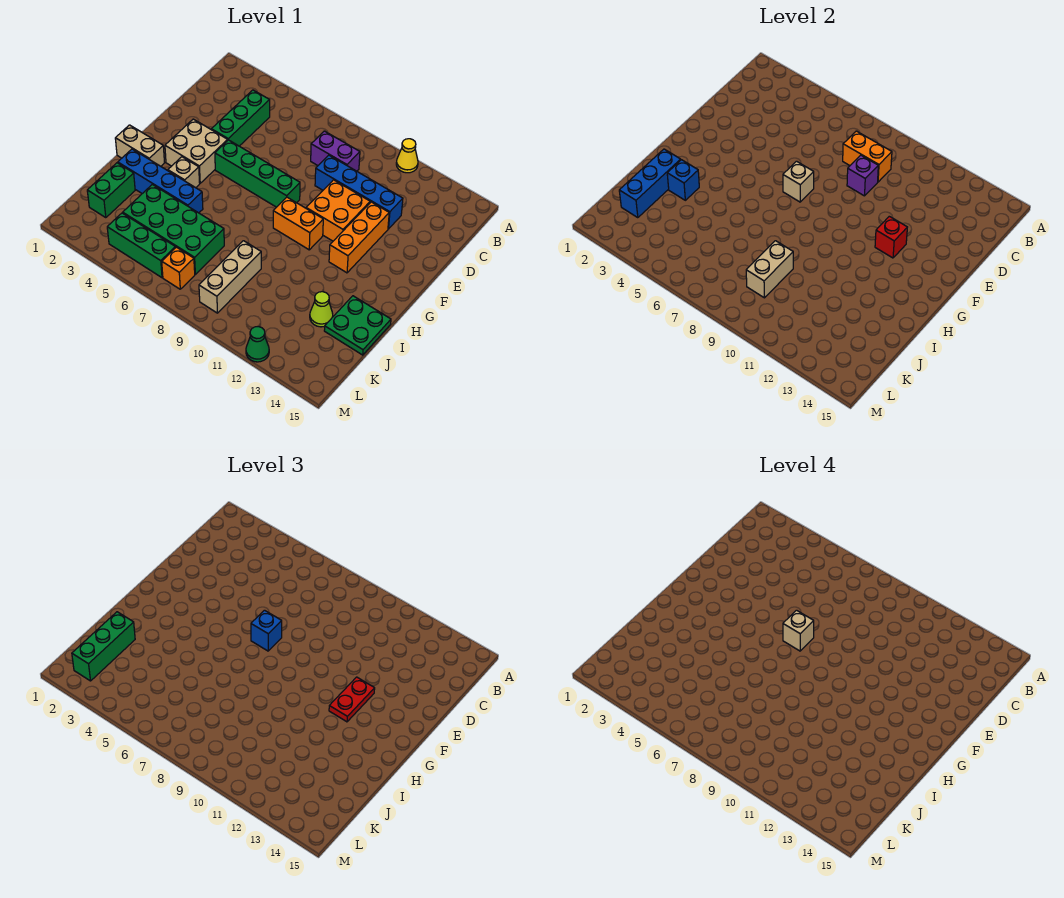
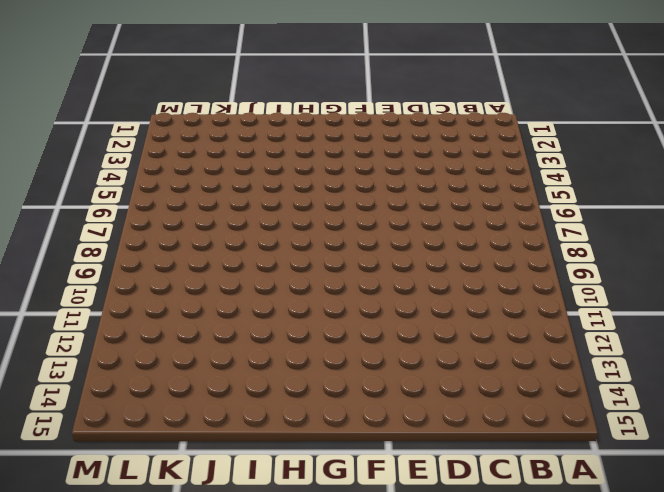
none -> yellow cone A11 level 1
none -> green brick C4:E4 level 1
none -> purple brick C8:C9 level 1
none -> blue brick D9:D12 level 1

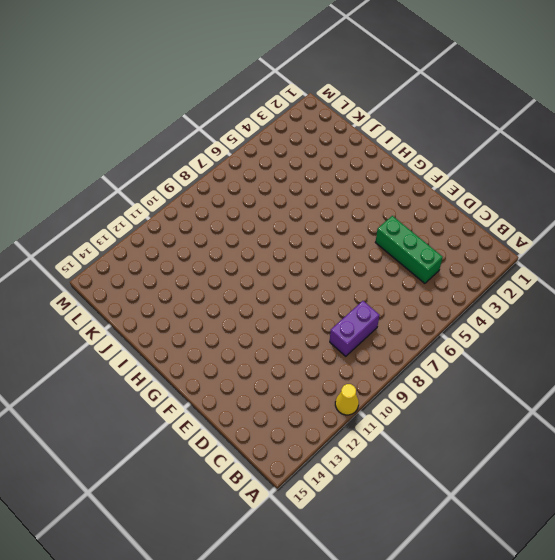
none -> blue brick D9:D12 level 1
none -> orange brick E10:F11 level 1
none -> orange brick E12:G12 level 1
none -> tan brick F3:G4 level 1

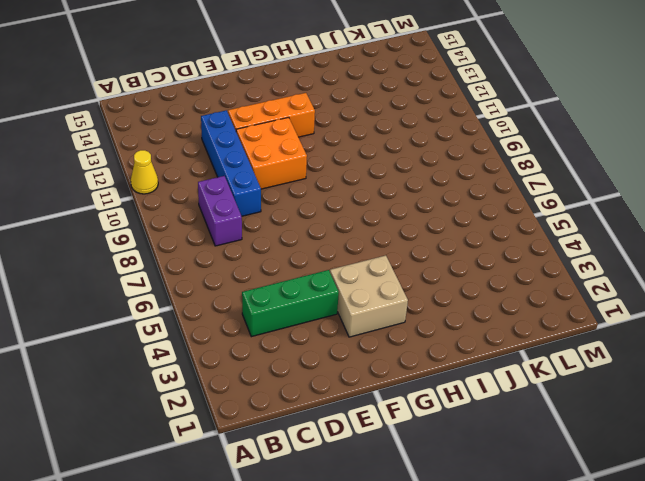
none -> green brick F5:F8 level 1
none -> orange brick G9:G10 level 1
none -> tan brick H1:H2 level 1
none -> tan brick H4 level 1

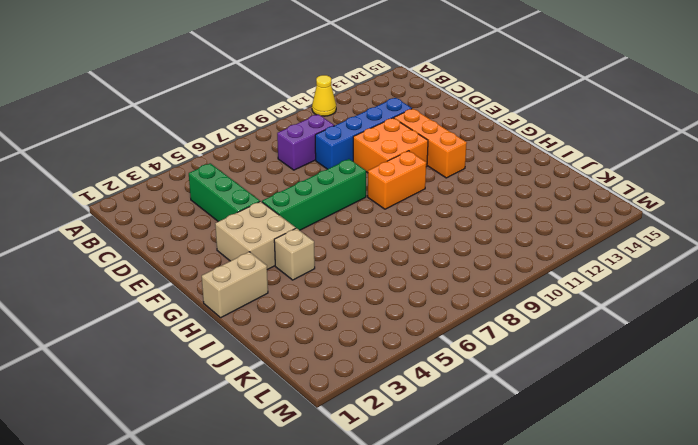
none -> blue brick I2:I5 level 1
none -> green plate I14:J15 level 1
none -> green brick J2:K2 level 1
none -> green brick J4:K7 level 1

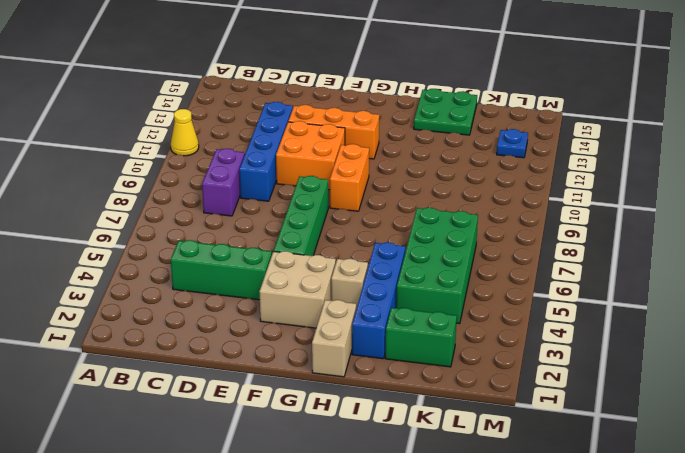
blue plate L13 level 1 -> none
none -> tan brick J9:L9 level 1
none -> lime cone J13 level 1
none -> green brick L4:L6 level 1
none -> orange brick L7 level 1

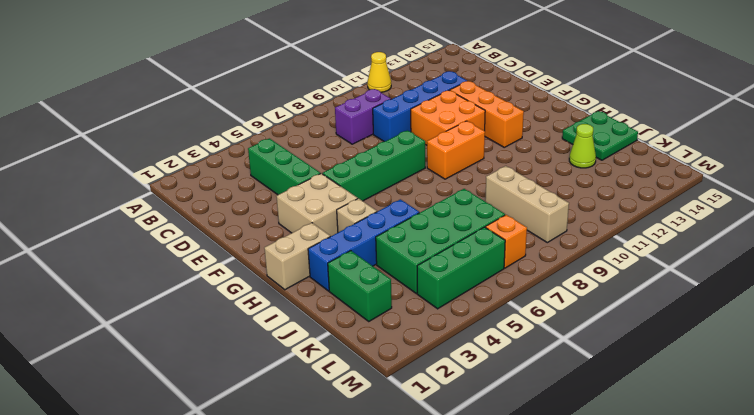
none -> green cone M12 level 1
none -> orange brick C8:C9 level 2
none -> purple brick D9 level 2
none -> tan brick F7 level 2

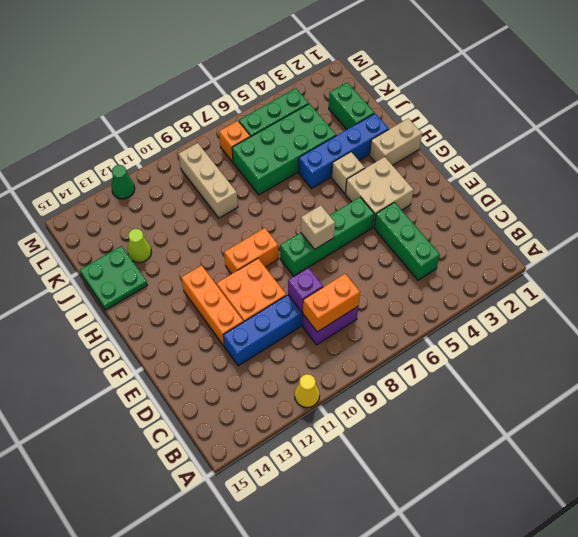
none -> red brick F12 level 2
none -> blue brick I2:K2 level 2
none -> blue brick I3 level 2
none -> tan brick J9:K9 level 2

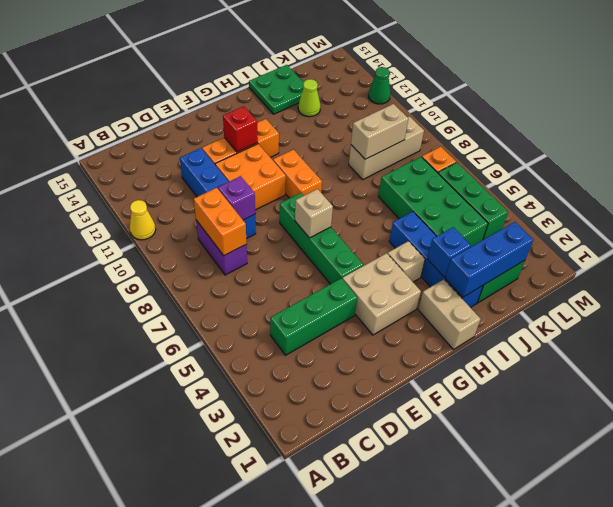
none -> blue brick F7 level 3
none -> red plate F12:G12 level 3
none -> green brick J2:L2 level 3
none -> tan brick F7 level 4

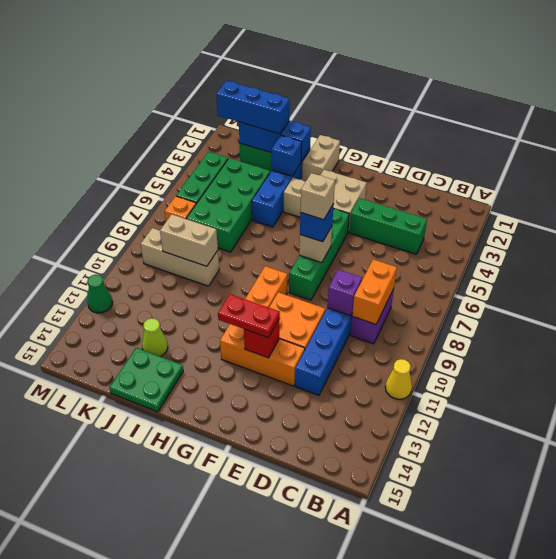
blue brick J2:L2 level 3 -> green brick J2:L2 level 3

